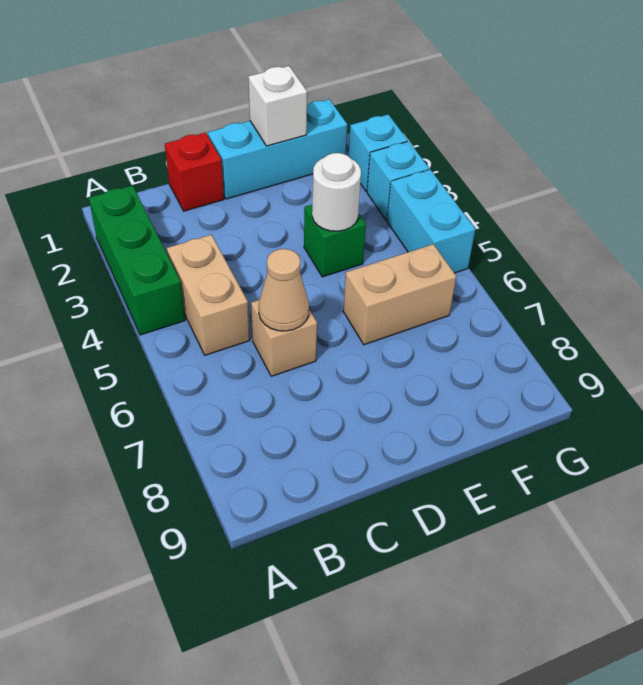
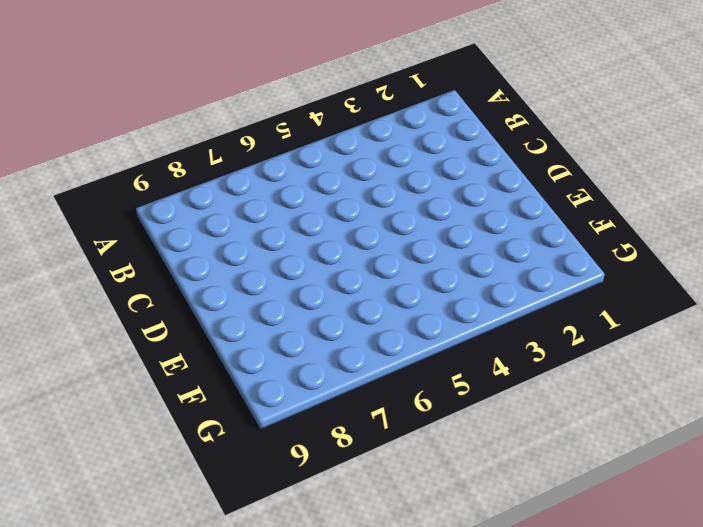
none -> green brick A2:A4 level 1
none -> tan brick B4:B5 level 1
none -> red brick C1 level 1

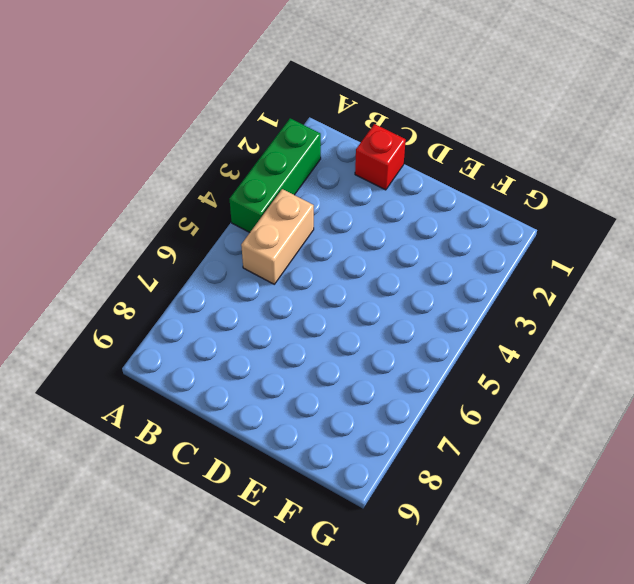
none -> tan brick C6 level 1
none -> cyan brick D1:F1 level 1
none -> green brick E4 level 1

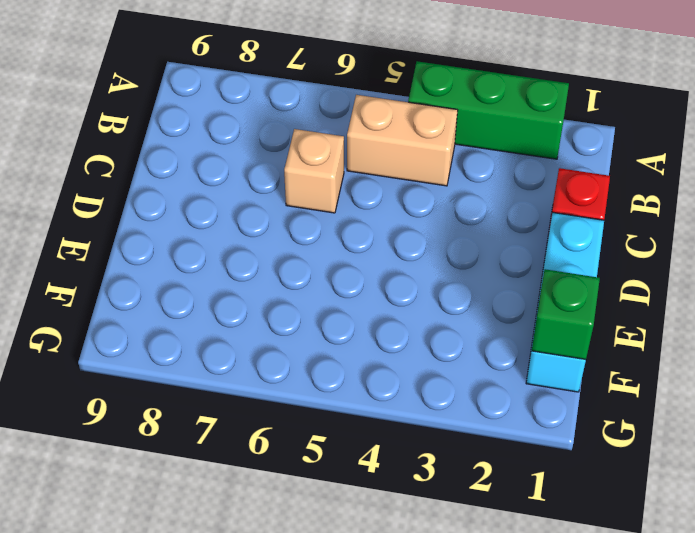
green brick F1 level 2 -> green brick E4 level 1
none -> tan brick E6:F6 level 1
none -> cyan brick G2 level 1
none -> cyan brick G3 level 1

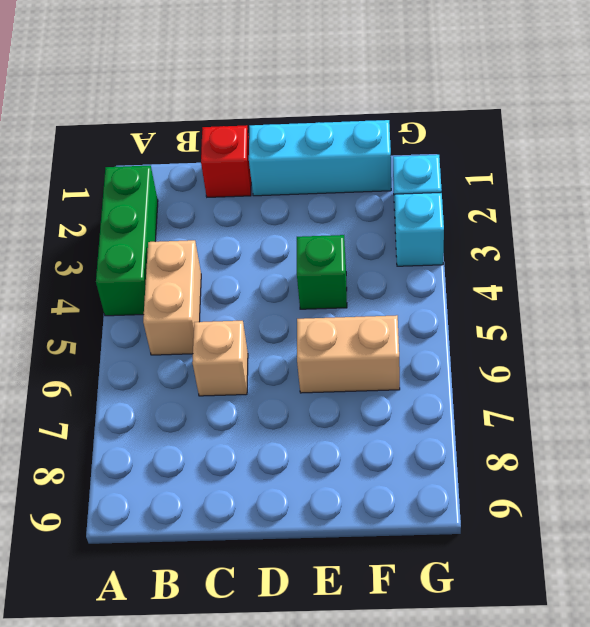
none -> cyan brick G4:G5 level 1
none -> tan cone C6 level 2
none -> white brick E1 level 2

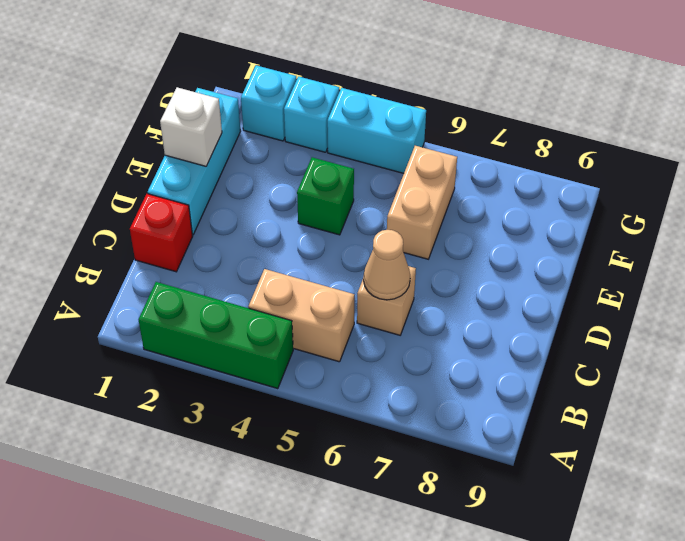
none -> white round brick E4 level 2

